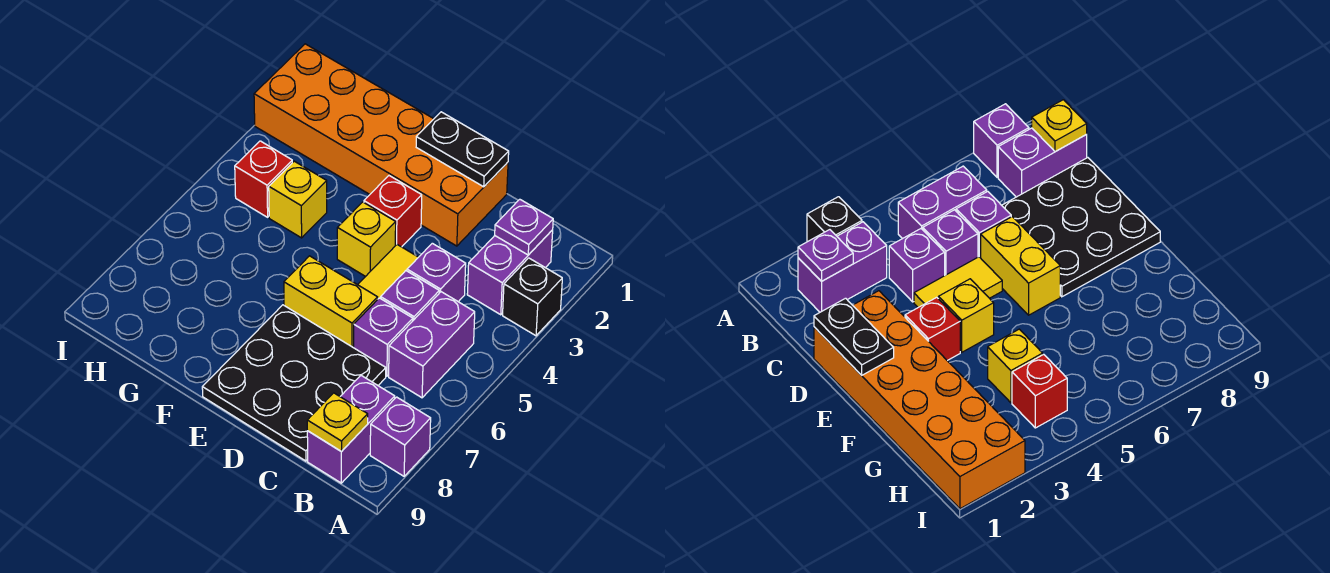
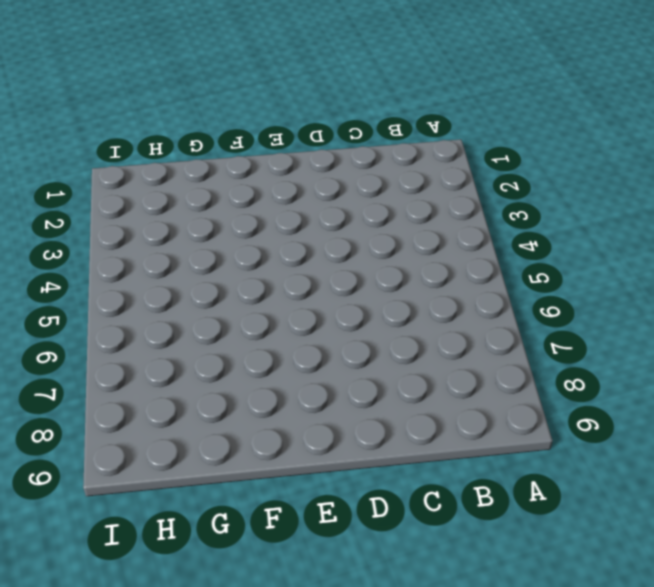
none -> black brick A3 level 1
none -> purple brick A8 level 1
none -> purple brick B2:B3 level 1

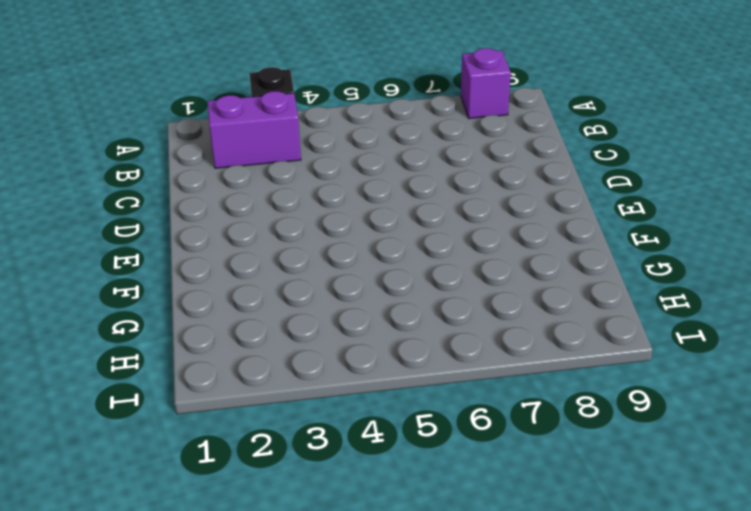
none -> purple brick B5:B6 level 1
none -> purple brick B8:B9 level 1
none -> purple brick C4 level 1

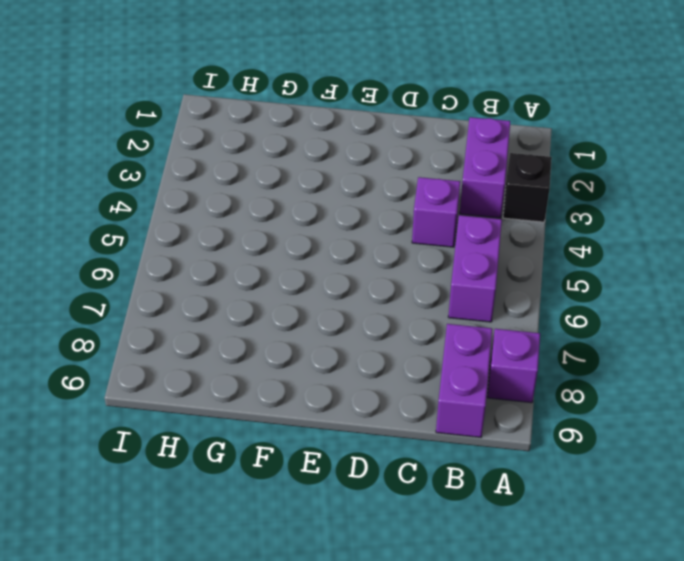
none -> purple brick C5 level 1
none -> purple brick C6 level 1
none -> black plate C7:E9 level 1

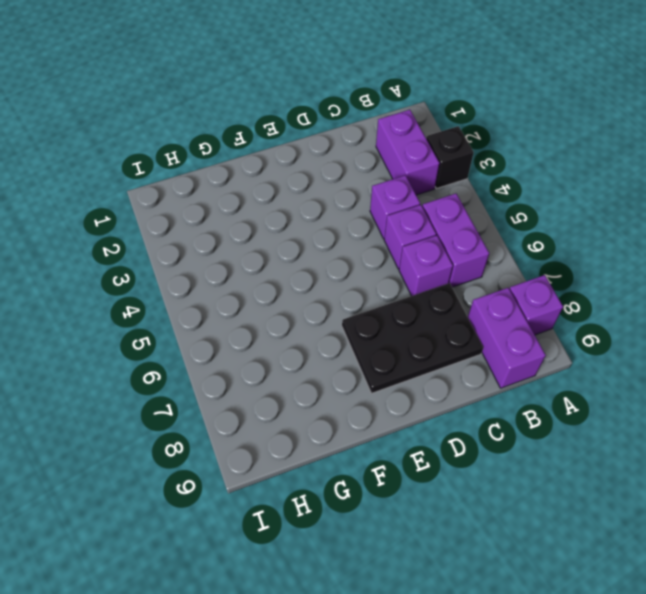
black plate C7:E8 level 1 -> black plate C7:E9 level 1
none -> orange brick D1:I2 level 1
none -> yellow tile D4:D5 level 1
none -> yellow brick D6:E6 level 1

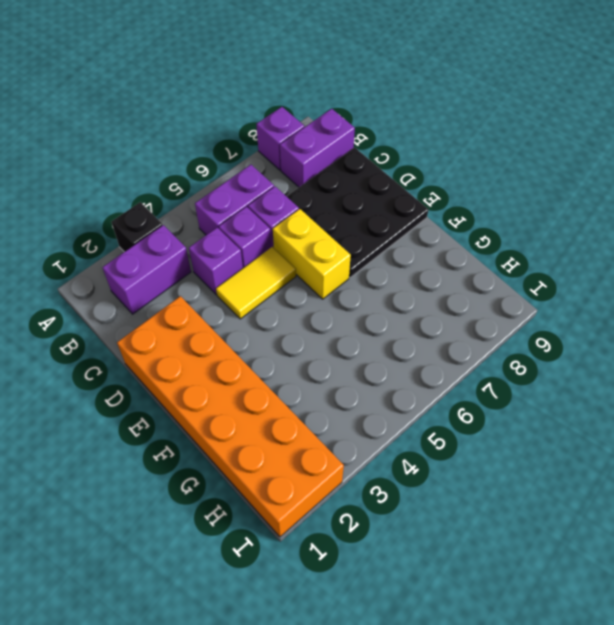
none -> red brick E3 level 1
none -> yellow brick E4 level 1
none -> yellow brick G4 level 1

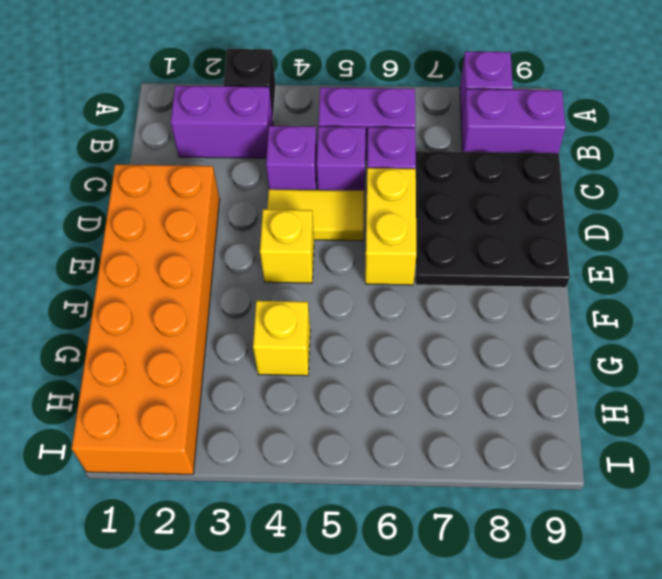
none -> red brick E3 level 1
none -> red brick H4 level 1
none -> purple plate B2 level 2

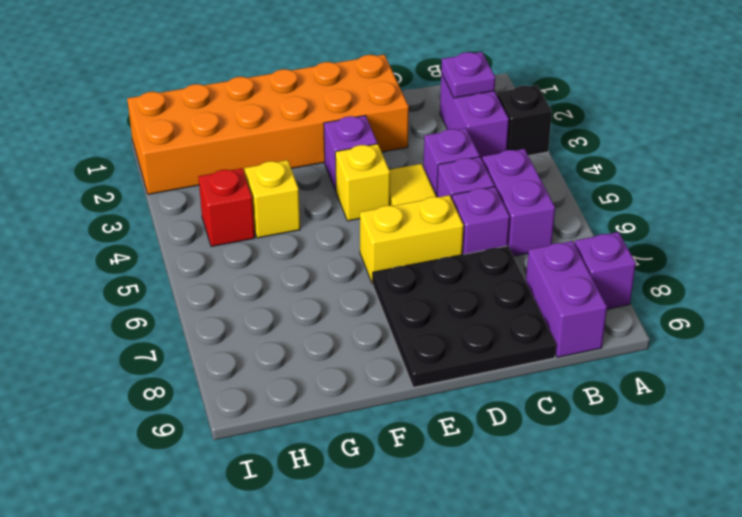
purple brick E3 level 1 -> red brick E3 level 1
none -> yellow plate B9 level 2
none -> black plate D1:E1 level 2

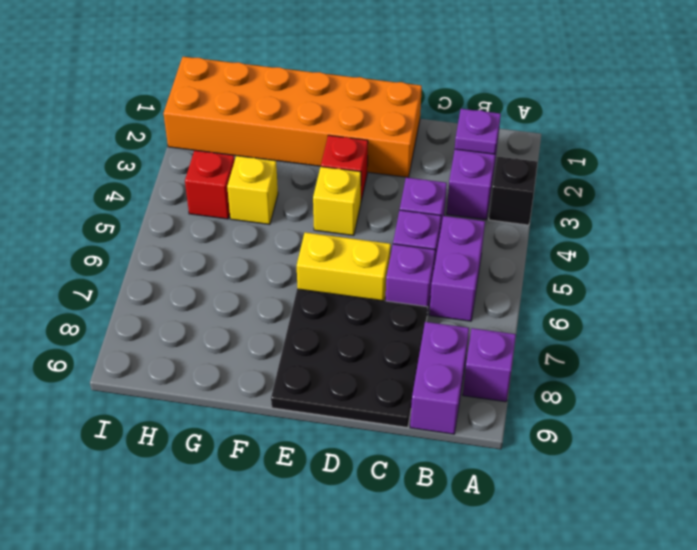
none -> yellow tile D4:D5 level 1
none -> yellow plate B9 level 2
none -> black plate D1:E1 level 2

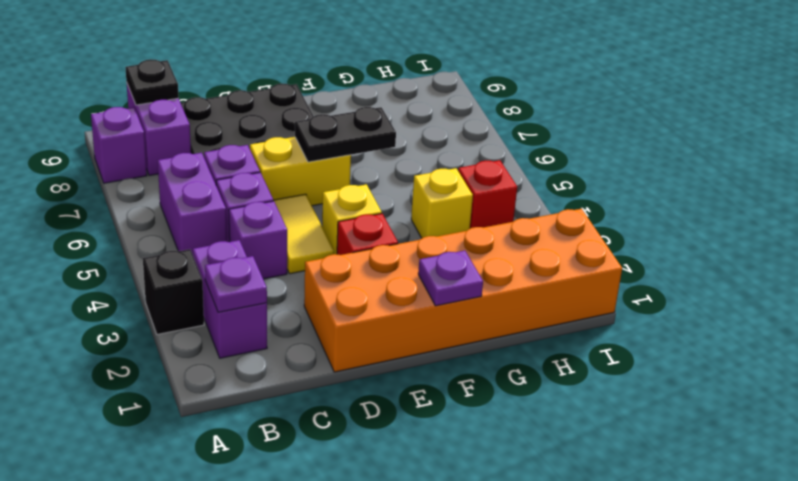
black plate B9 level 2 -> yellow plate B9 level 2
black plate E6:F6 level 2 -> black plate D1:E1 level 2
purple plate F1 level 2 -> none

